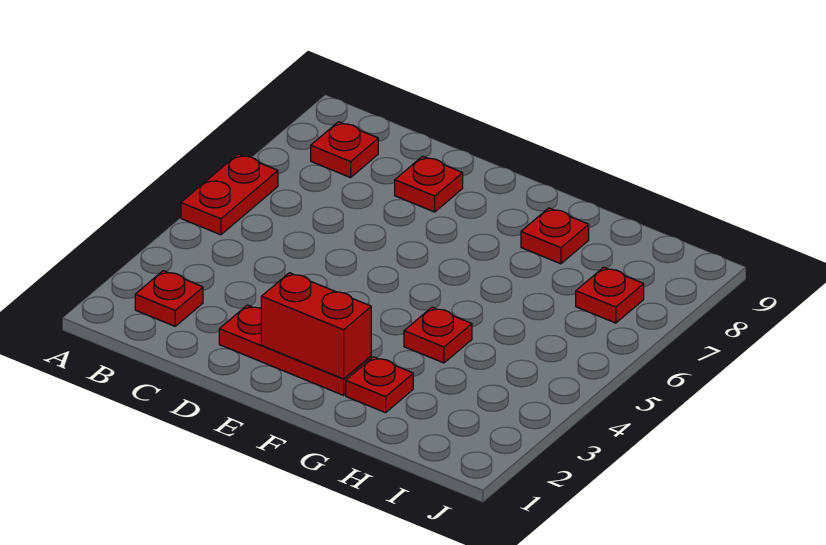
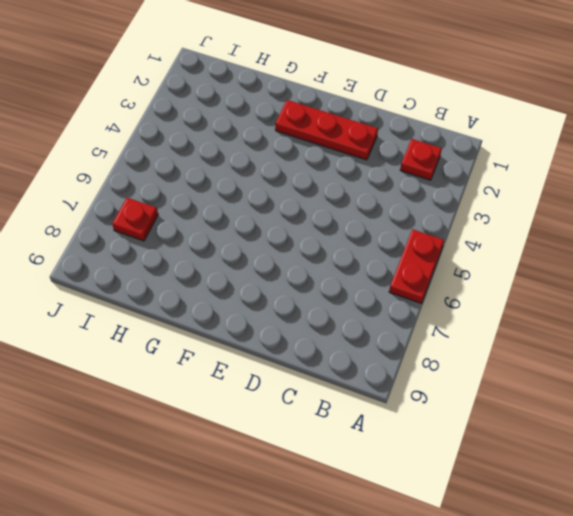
none -> red plate B8 level 1
none -> red plate D8 level 1

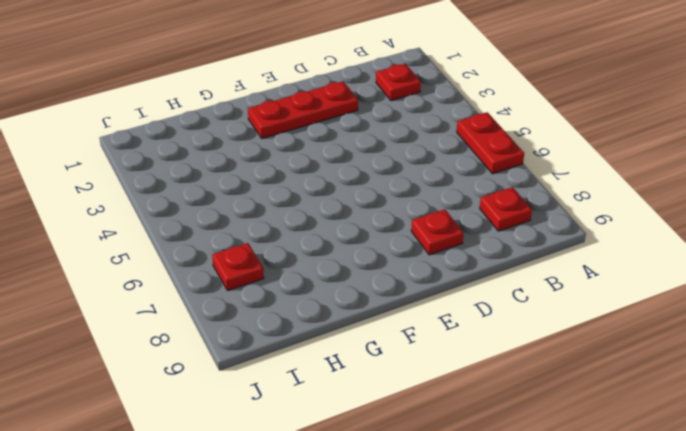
none -> red plate G2 level 1
none -> red plate G4 level 1

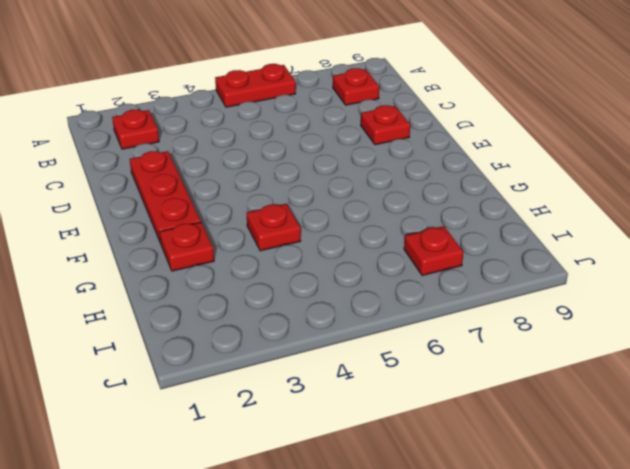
none -> red plate G8 level 1
none -> red brick E2:F2 level 2

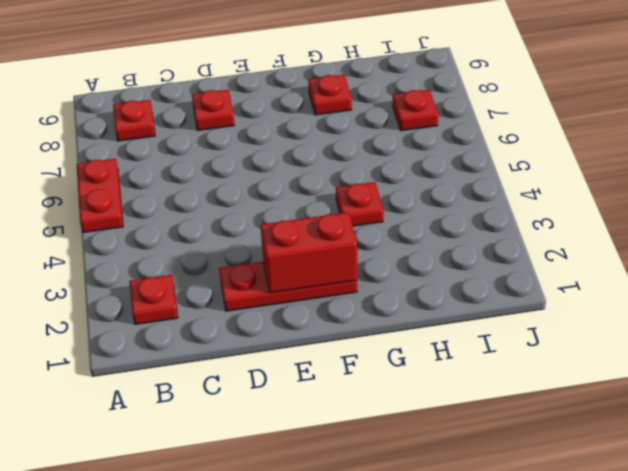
none -> red plate G2 level 1

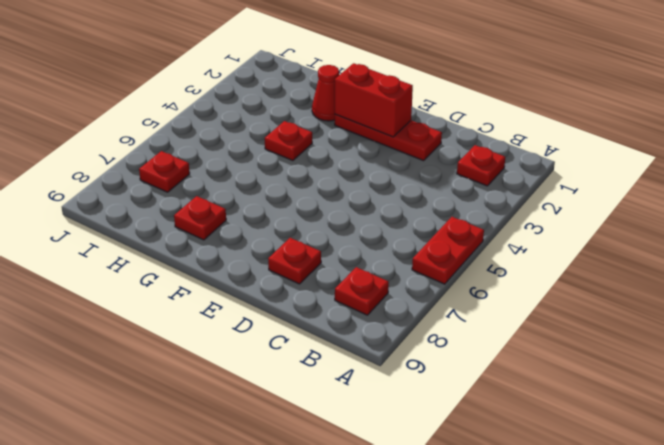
red cone G2 level 1 -> red plate G2 level 1

